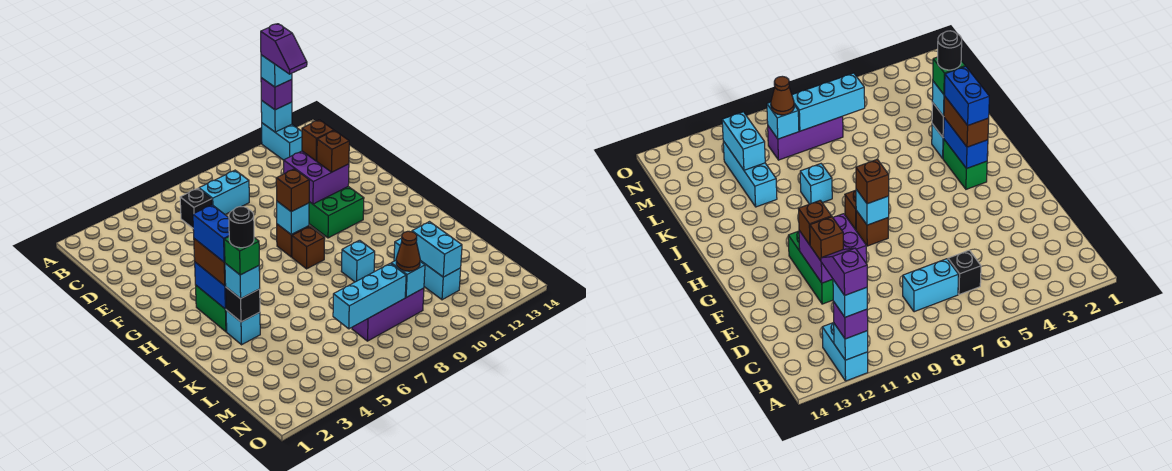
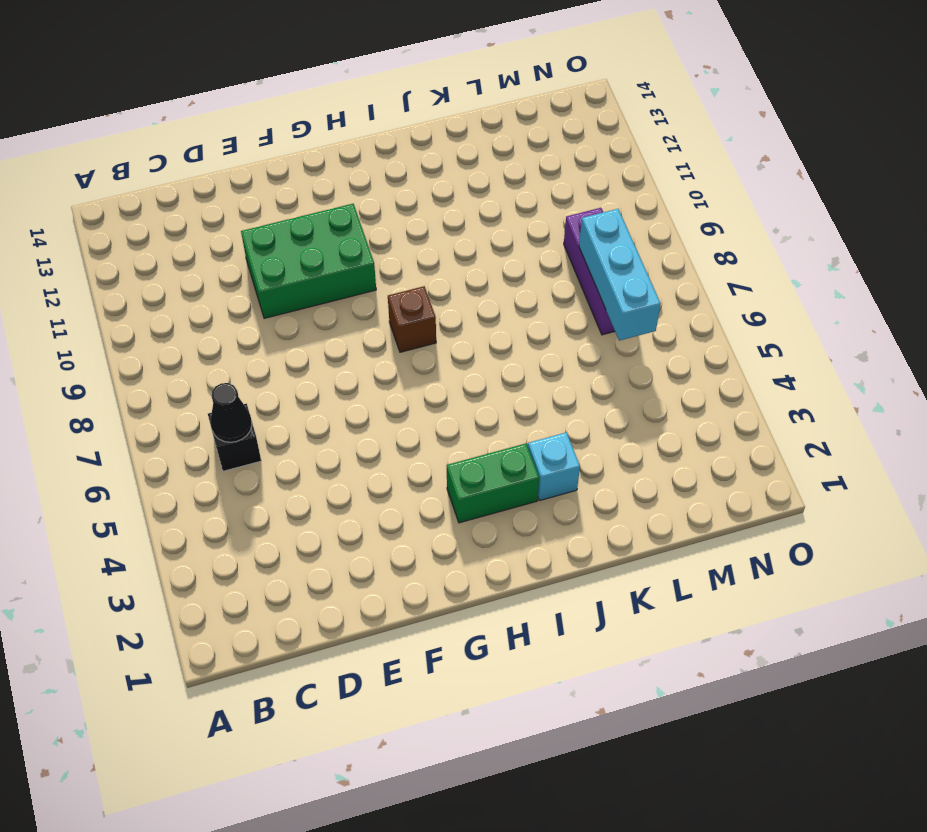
black cone C6 level 2 -> none
none -> cyan brick A12:B12 level 1
none -> cyan brick C7:C8 level 1
none -> brown brick G8 level 1
none -> cyan brick J9 level 1

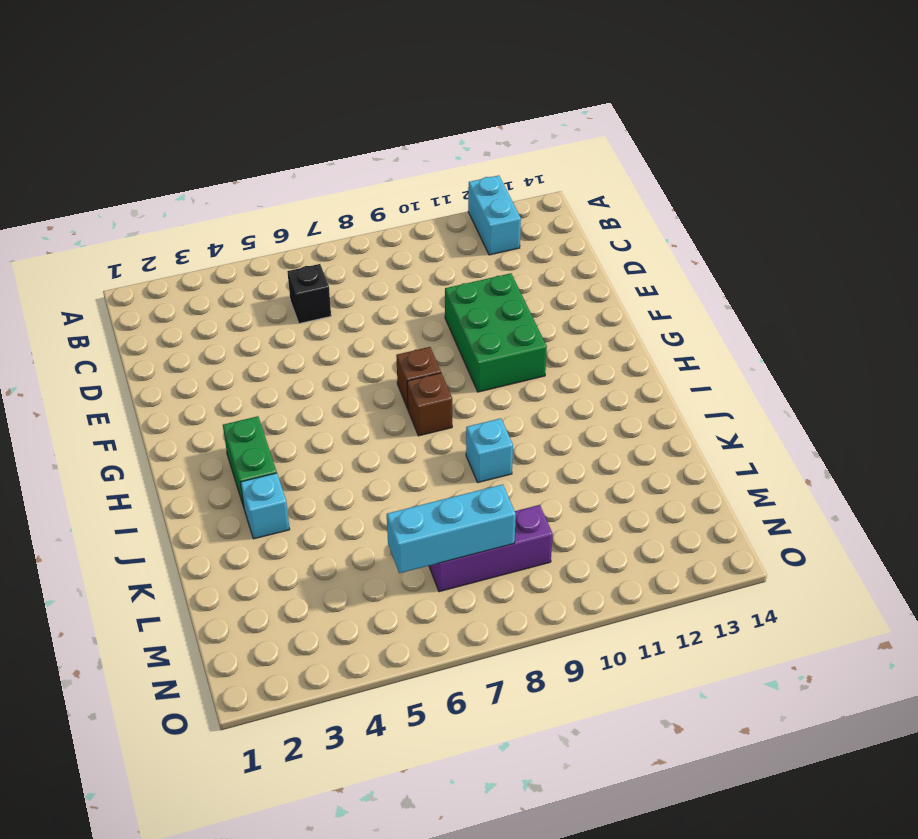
none -> cyan brick C7:C8 level 1
none -> cyan brick K11:M11 level 1
none -> cyan brick A12 level 2
none -> purple brick E10:F11 level 2

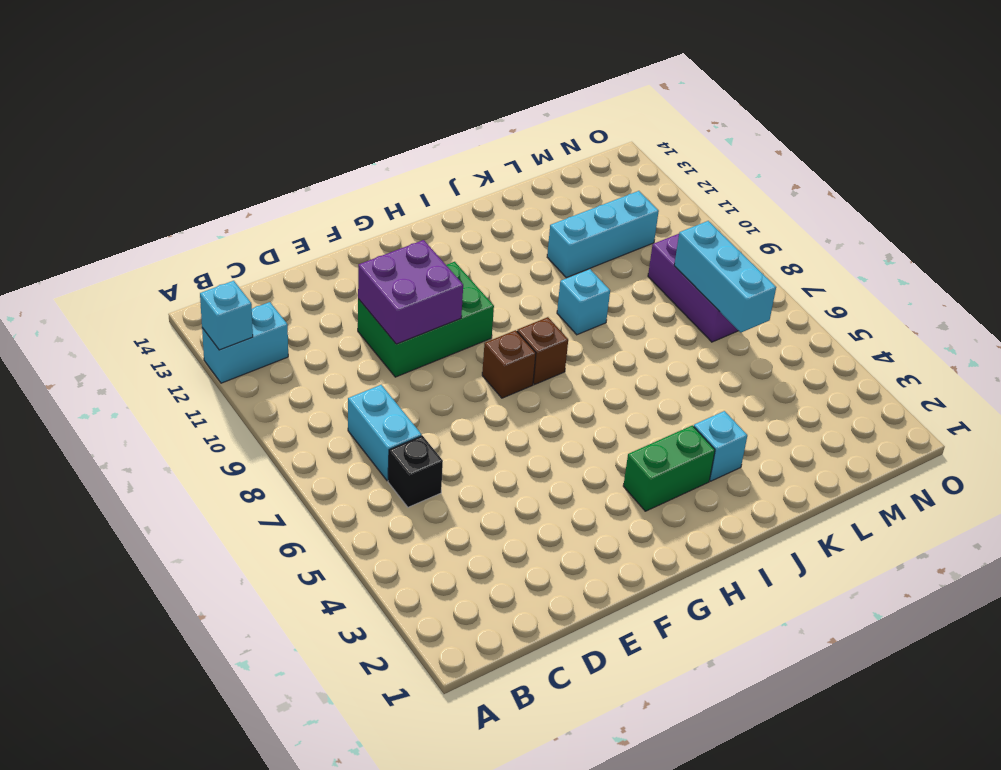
none -> cyan brick G8 level 2
none -> blue brick H3:I3 level 2
none -> black brick J3 level 2
none -> cyan brick L11:M11 level 2

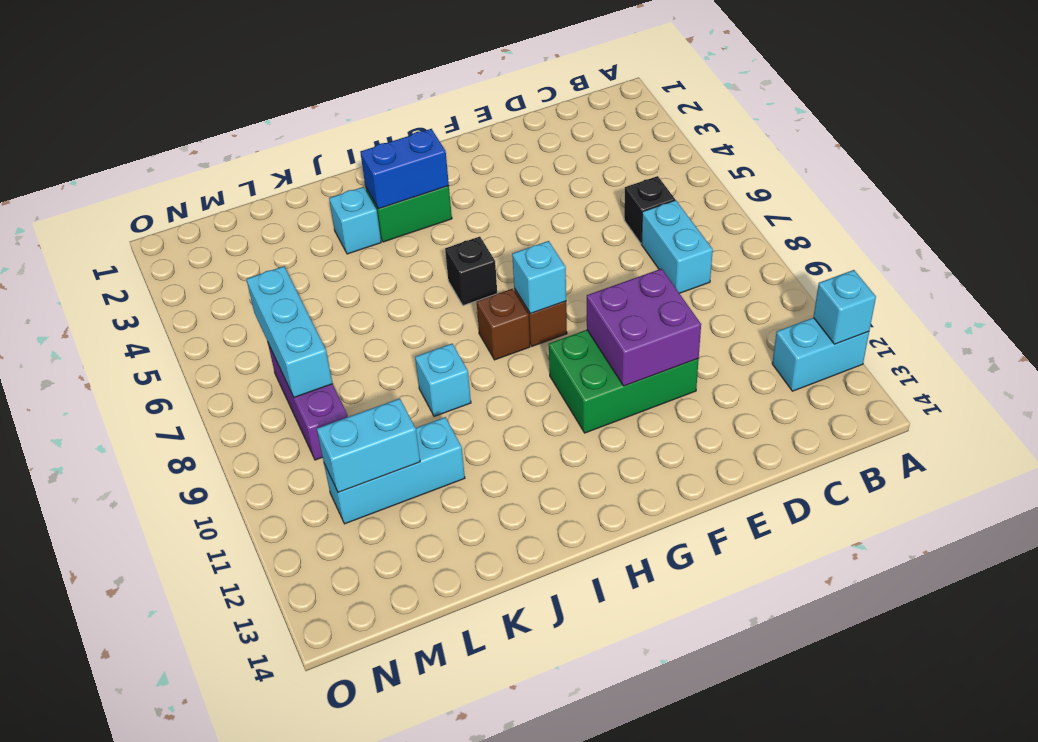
black brick H6 level 1 -> black brick J3 level 2
none -> cyan brick M9 level 2
none -> purple brick A12 level 3
none -> brown brick E11 level 3
none -> brown brick F11 level 3

